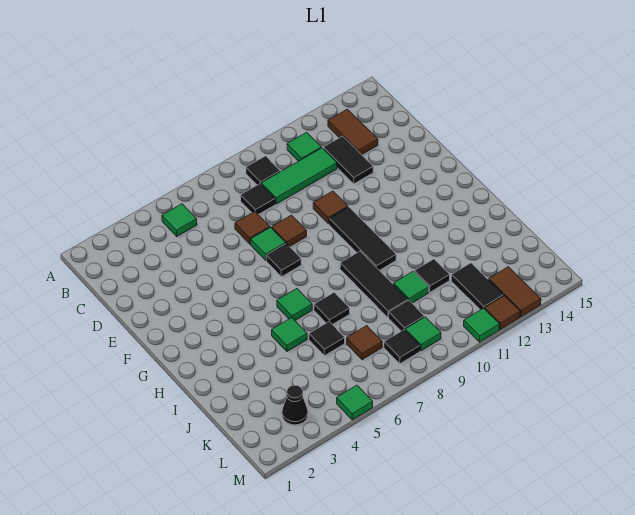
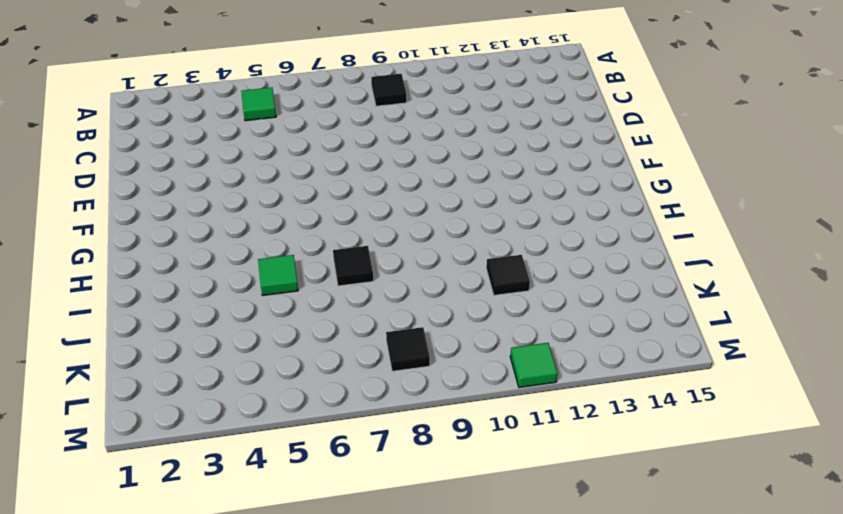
none -> green tile B11 level 1
none -> brown tile B13:C13 level 1
none -> black tile C8 level 1
none -> green tile C9:C11 level 1

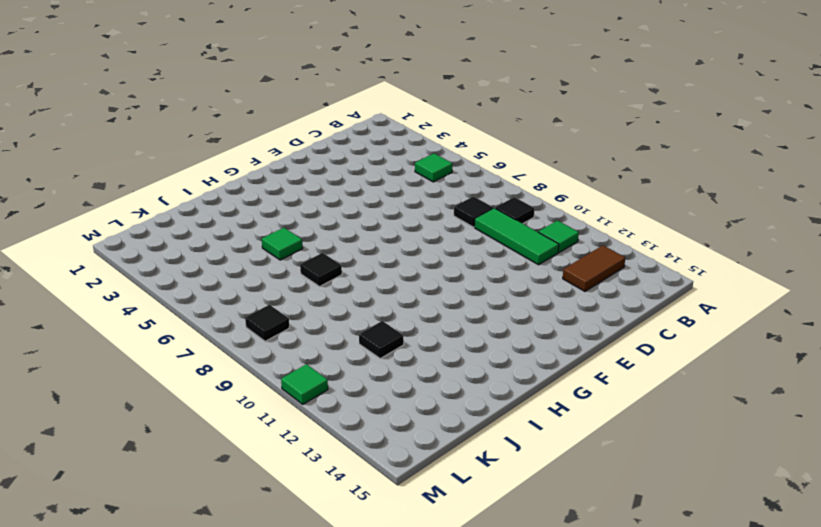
none -> black tile C12:D12 level 1
none -> brown tile D7 level 1
none -> green tile E7 level 1
none -> brown tile E8 level 1

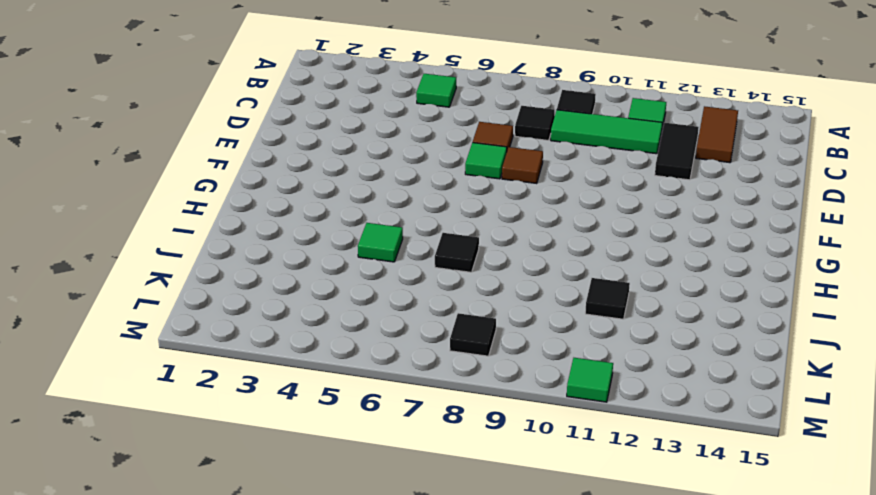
none -> brown tile E10 level 1
none -> black tile F7 level 1
none -> black tile F10:H10 level 1
none -> green tile H6 level 1

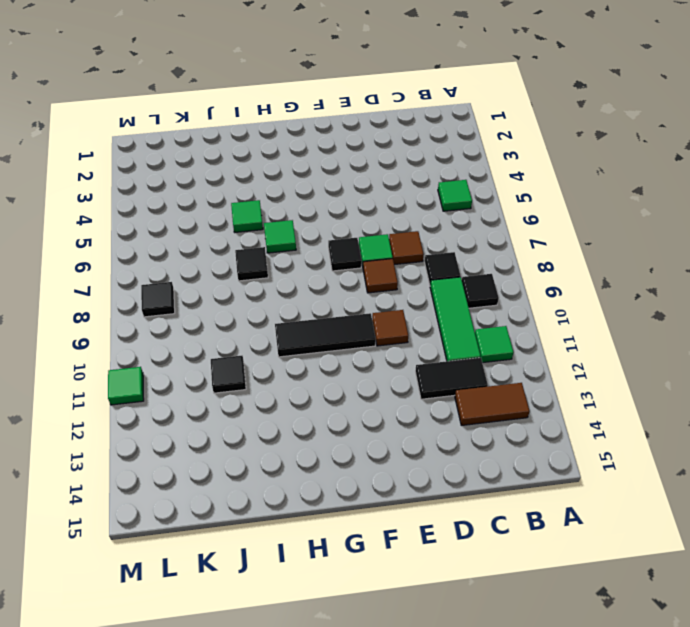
none -> black tile H9:J9 level 1
none -> black tile J6 level 1
none -> green tile J10 level 1
none -> brown tile K7 level 1

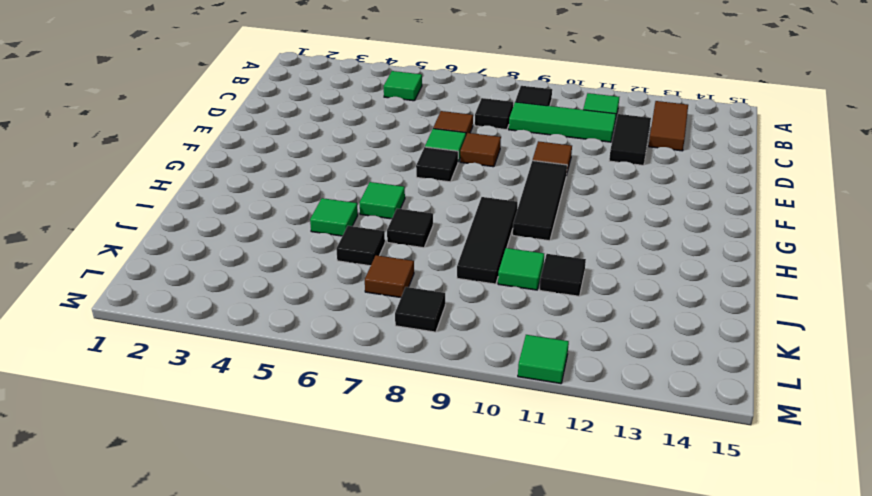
none -> black tile K9 level 1
none -> black tile K12:L12 level 1
none -> black cone L3 level 1
none -> green tile L9 level 1

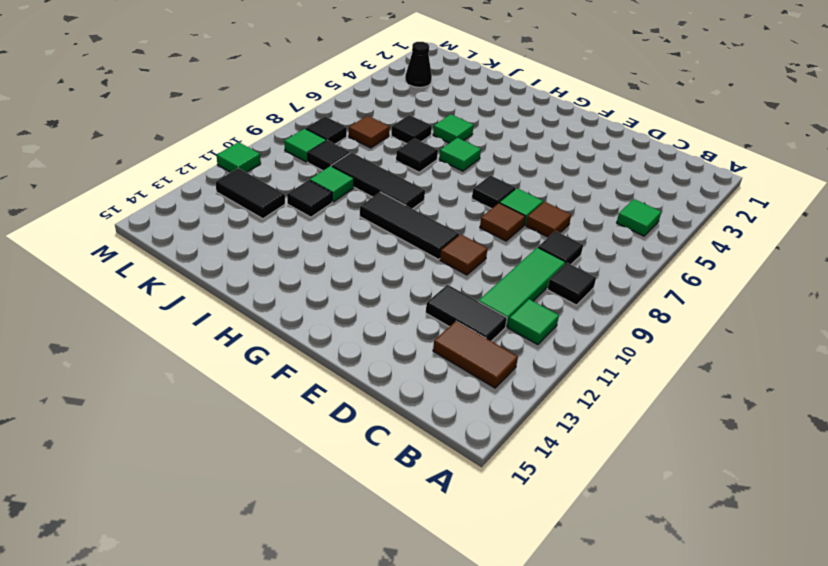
none -> brown tile L13:M13 level 1
none -> green tile M5 level 1
none -> brown tile M12 level 1

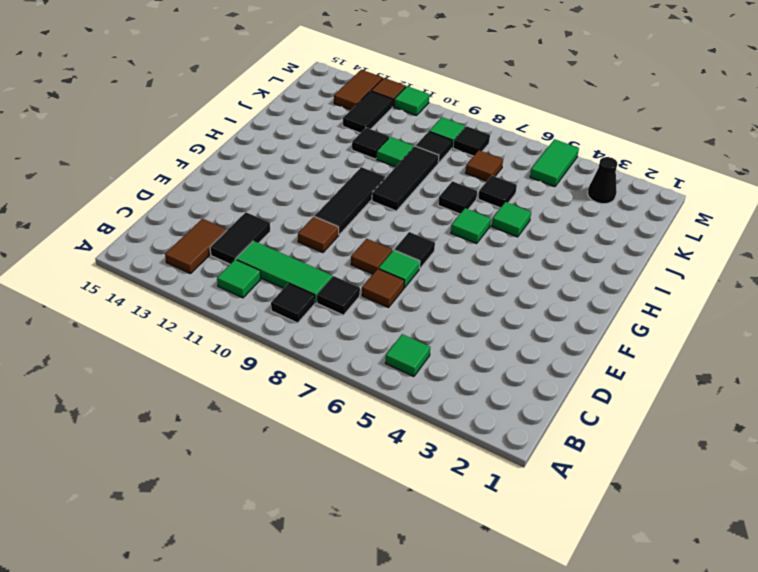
green tile L5:M5 level 1 -> green tile M5 level 1

